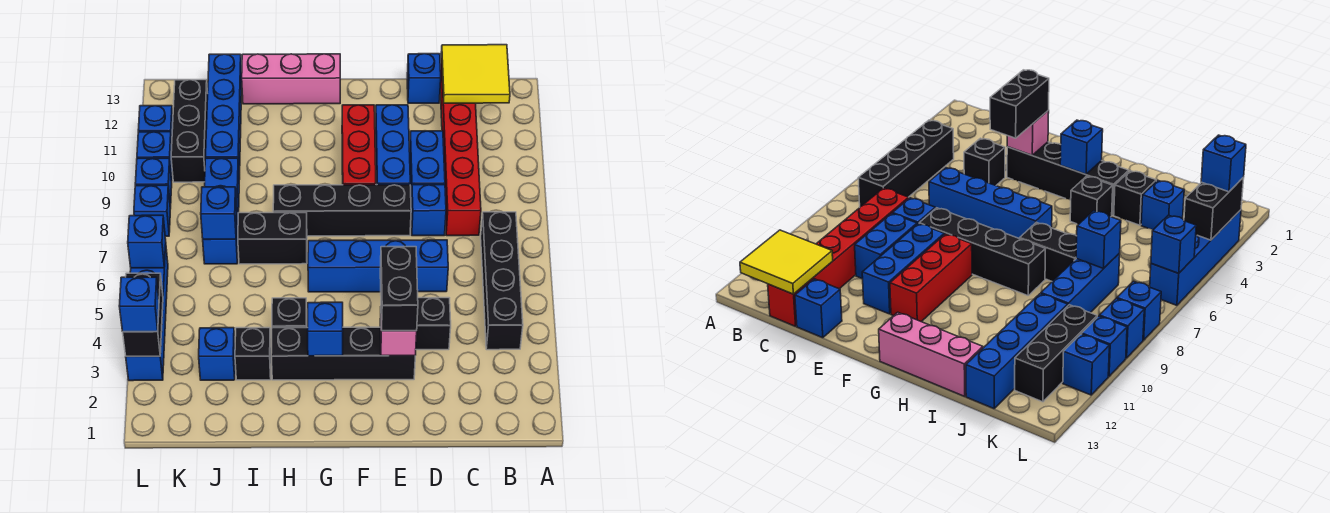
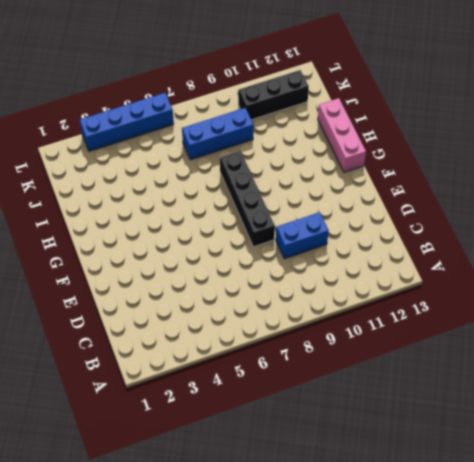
none -> black brick B4:B7 level 1
none -> red brick C8:C13 level 1
none -> black brick D4 level 1
none -> blue brick D6:G6 level 1

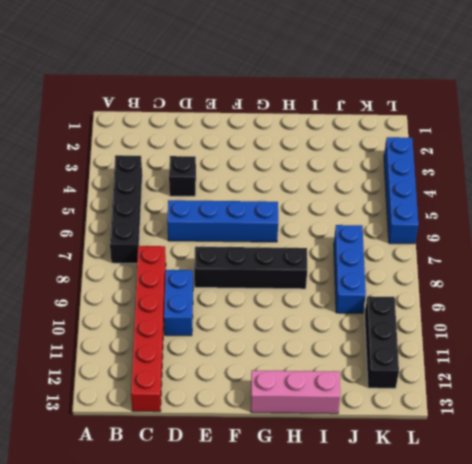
none -> blue brick D8 level 1
none -> blue brick D13 level 1
none -> black brick E3:H3 level 1
none -> blue brick E9:E11 level 1

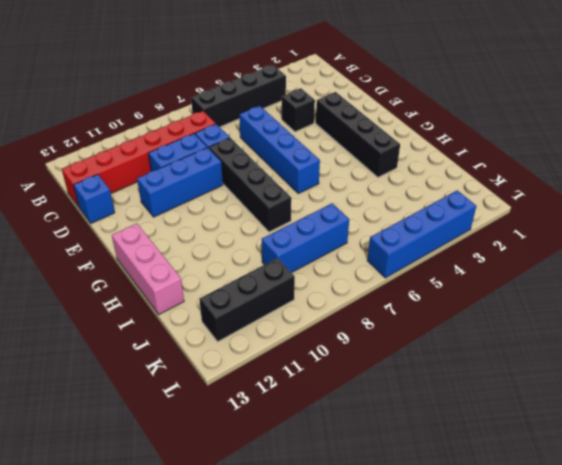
none -> red brick F9:F11 level 1
none -> black brick H4 level 1
none -> black brick H7:I7 level 1
none -> black brick I3 level 1

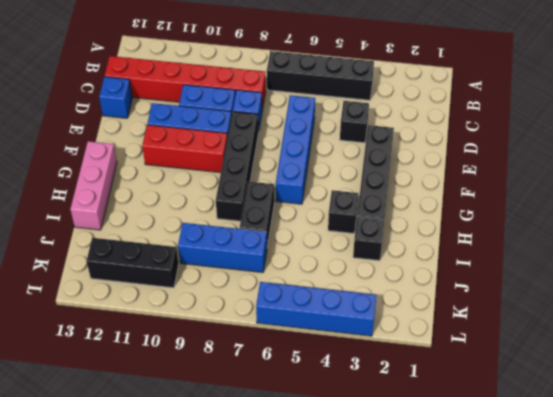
none -> blue brick J3 level 1
none -> blue brick J10:J13 level 1
none -> blue brick L8 level 1
none -> blue brick L9 level 1

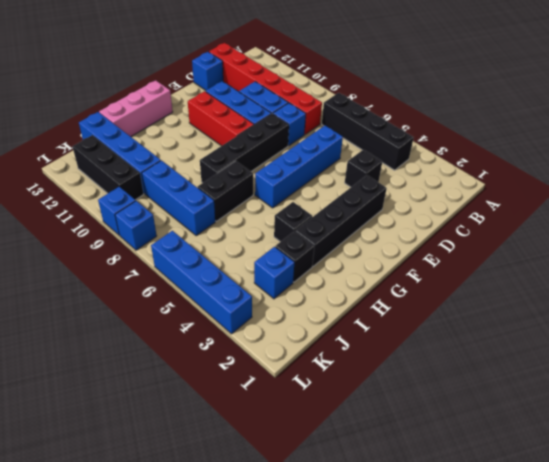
none -> blue brick L10 level 1
none -> blue brick L11 level 1
none -> yellow tile B12:C13 level 2
none -> pink brick E3 level 2

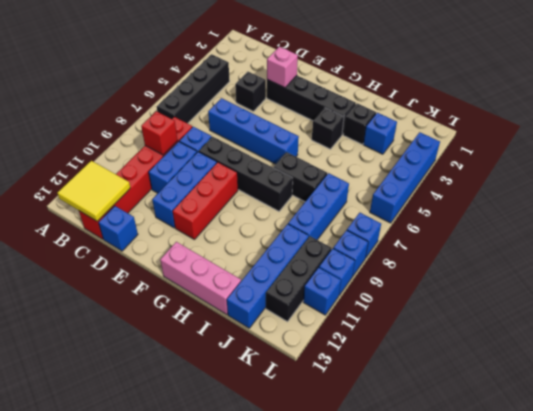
red brick C9 level 2 -> none
none -> blue brick G3 level 2
none -> blue brick J7 level 2
none -> black brick L3:L4 level 2
none -> blue brick L6 level 2

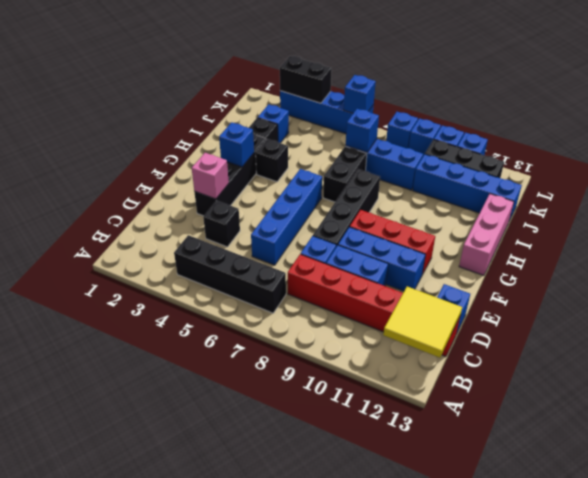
none -> black brick E3:E4 level 3
none -> blue brick L3 level 3

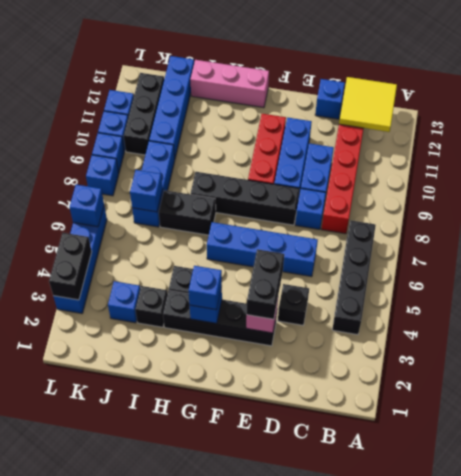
blue brick G3 level 3 -> blue brick L3 level 3

